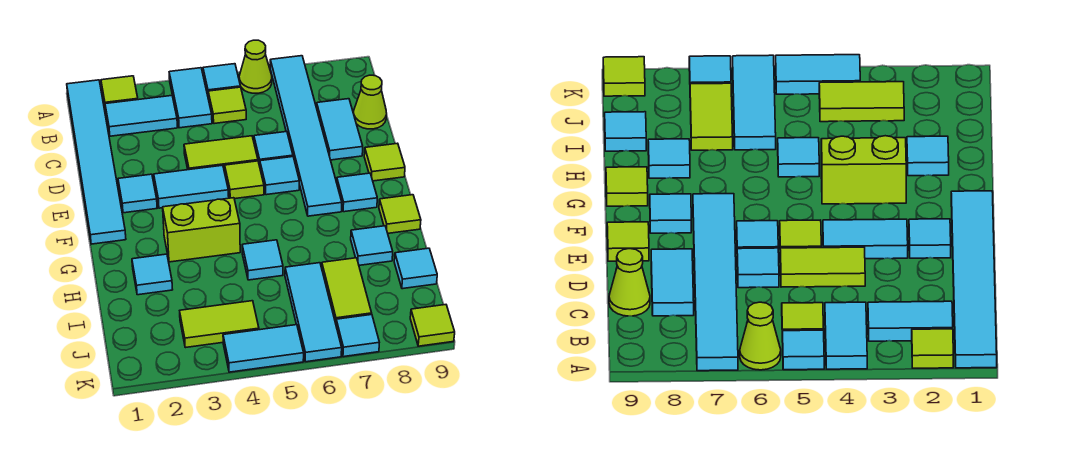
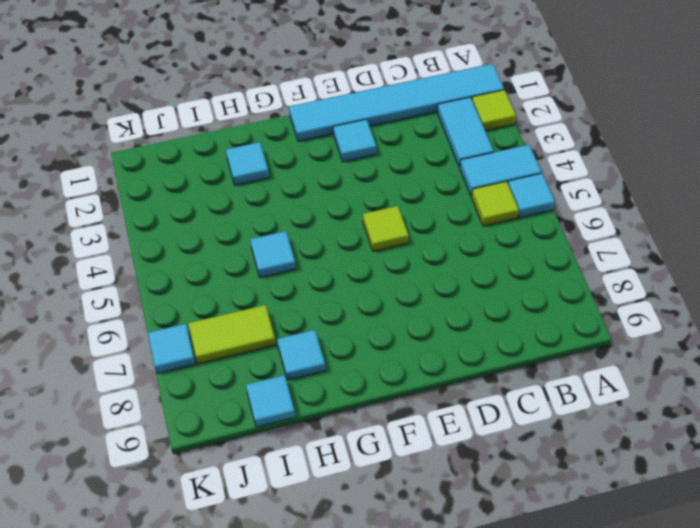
none -> lime cone A6 level 1
none -> cyan tile A7:F7 level 1
none -> cyan tile C8:D8 level 1
none -> lime cone C9 level 1

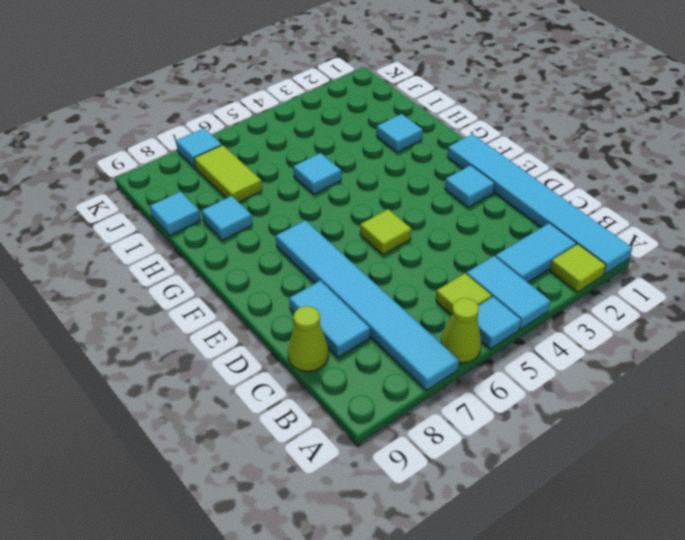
none -> lime tile D4:D5 level 1
none -> cyan tile D6 level 1
none -> cyan tile E3:E4 level 1
none -> cyan tile E6 level 1

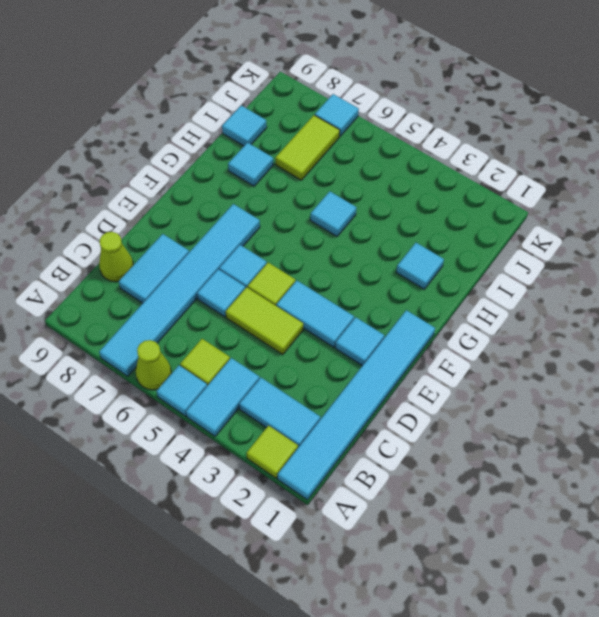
none -> lime tile E9 level 1
none -> cyan tile F8 level 1
none -> lime brick G3:G4 level 1
none -> lime tile G9 level 1

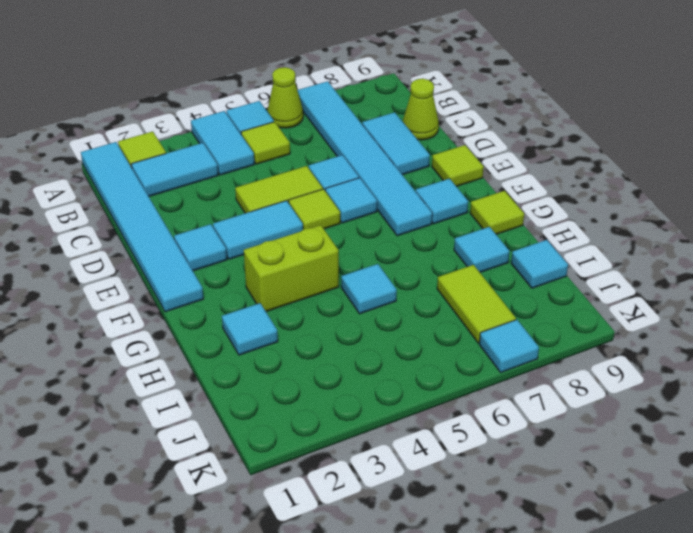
none -> cyan tile I6:K6 level 1
none -> lime tile J3:J4 level 1
none -> cyan tile K4:K5 level 1
none -> lime tile K9 level 1

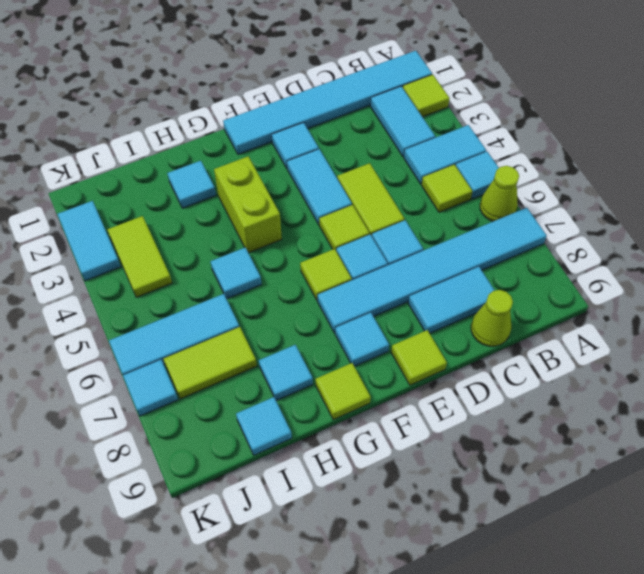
lime tile F6 level 1 -> lime tile K9 level 1
cyan tile K2:K3 level 1 -> cyan tile K4:K5 level 1

